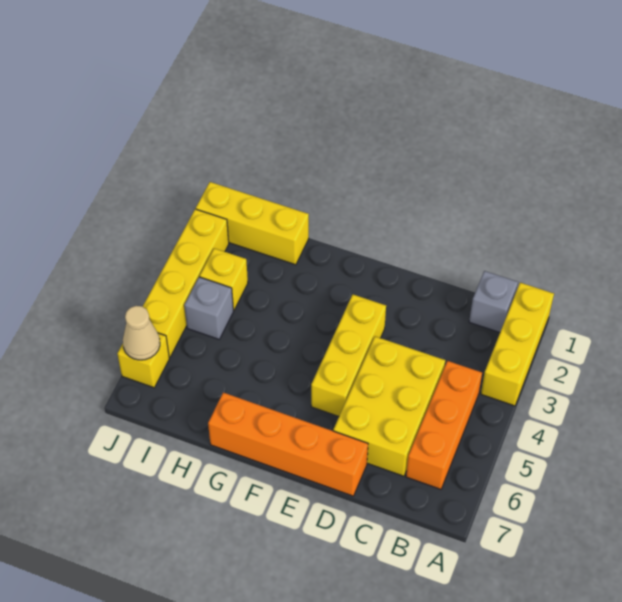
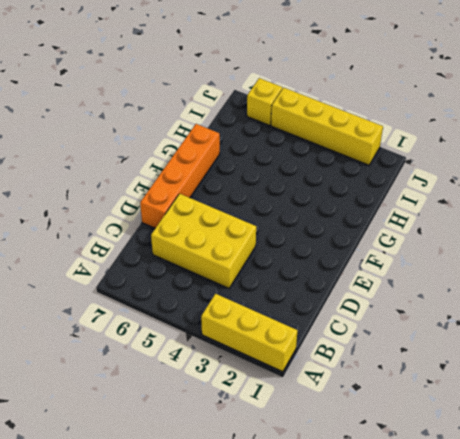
none -> grey brick B1 level 1
none -> orange brick B4:B6 level 1
none -> yellow brick E3:E5 level 1

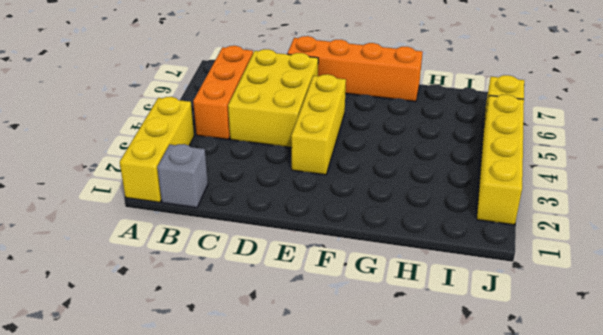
none -> yellow brick H1:J1 level 1
none -> yellow brick I3 level 1
none -> grey brick I4 level 1

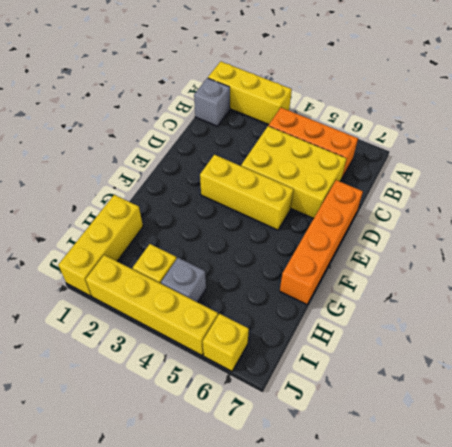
none -> tan cone J6 level 2

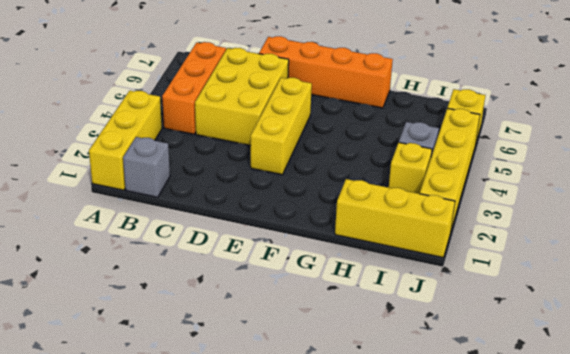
none -> tan cone J6 level 2

